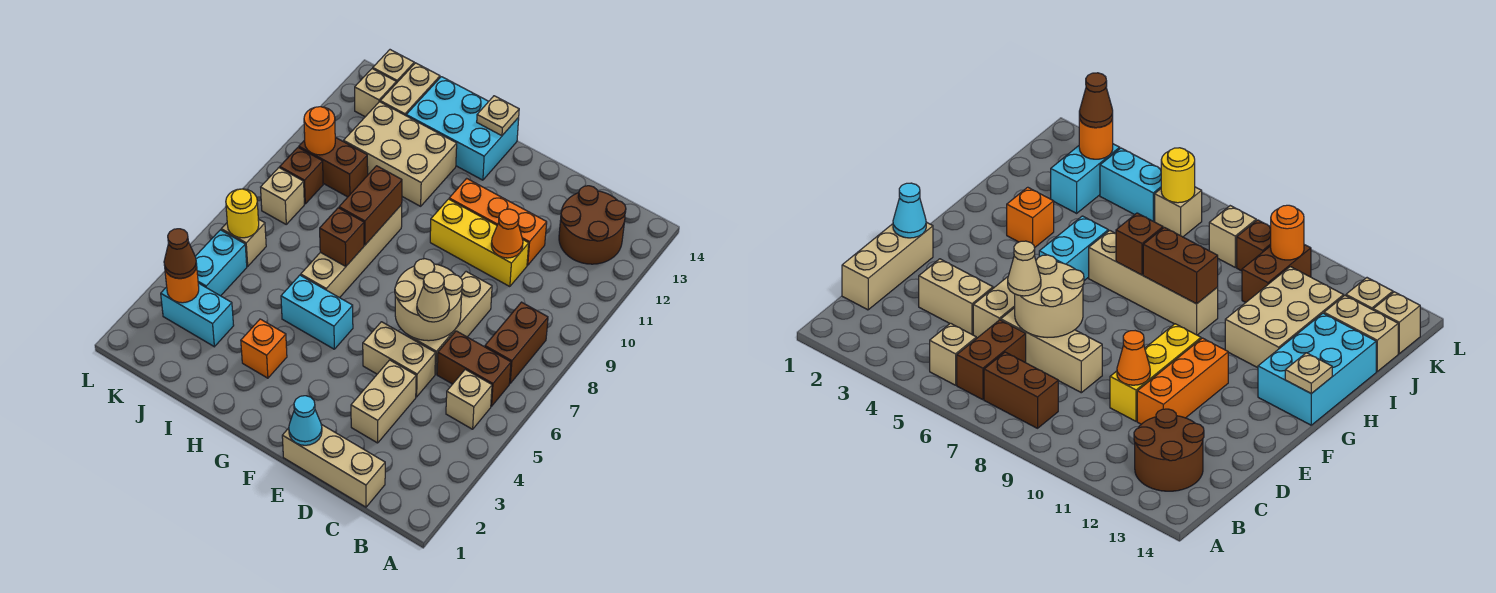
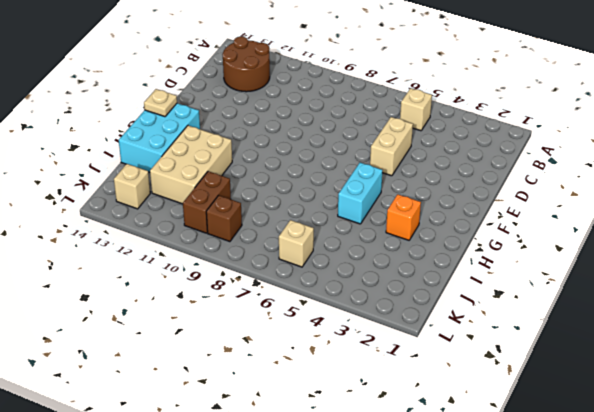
none -> brown brick B6:C6 level 1
none -> brown brick B7:B8 level 1
none -> tan brick C1:E1 level 1
none -> tan brick D3:D4 level 1

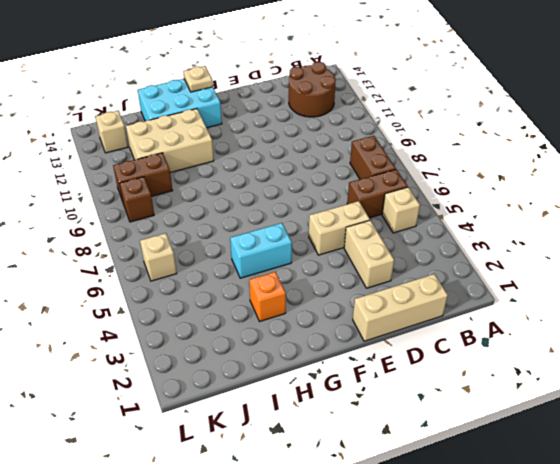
none -> tan brick D6:D8 level 1
none -> yellow brick D10:F10 level 1
none -> orange brick D11:F11 level 1
none -> tan brick H6:H9 level 1

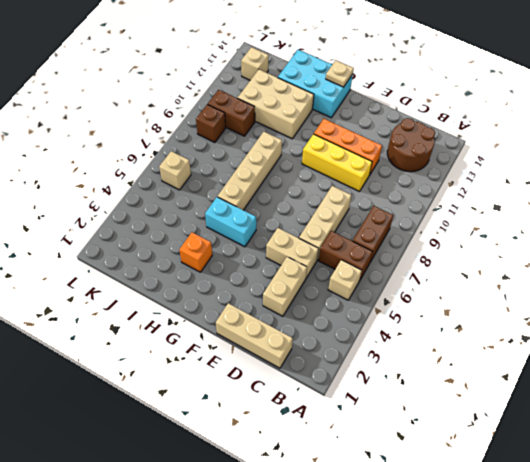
none -> cyan brick J3:K3 level 1
none -> tan brick J13:J14 level 1
none -> cyan brick K4:K5 level 1
none -> tan brick K8 level 1

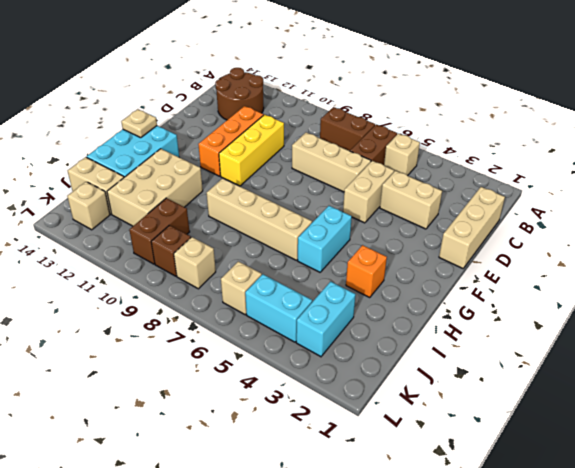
none -> tan brick K14 level 1
none -> tan round brick D6:E7 level 2
none -> orange cone D10 level 2
none -> cyan cone E1 level 2

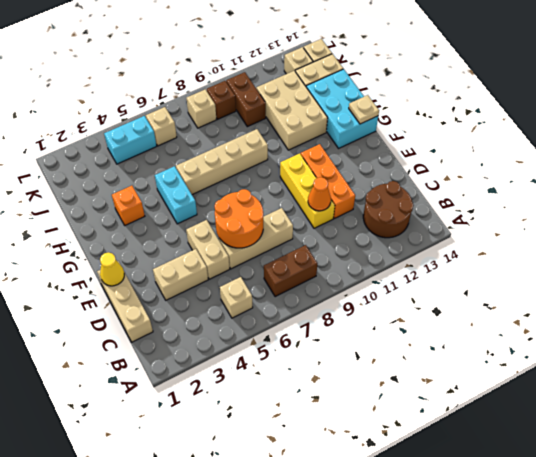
orange round brick D6:E7 level 2 -> tan round brick D6:E7 level 2
yellow cone E1 level 2 -> cyan cone E1 level 2
none -> brown brick B6:C6 level 1
none -> cyan brick J3:K3 level 1
none -> brown brick H7 level 2
none -> brown brick H8:H9 level 2

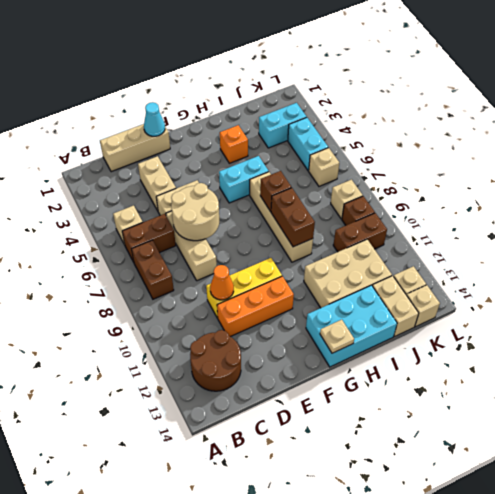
none -> orange round brick K3 level 2
none -> yellow round brick K6 level 2
none -> orange round brick K10 level 2
none -> tan cone D6 level 3

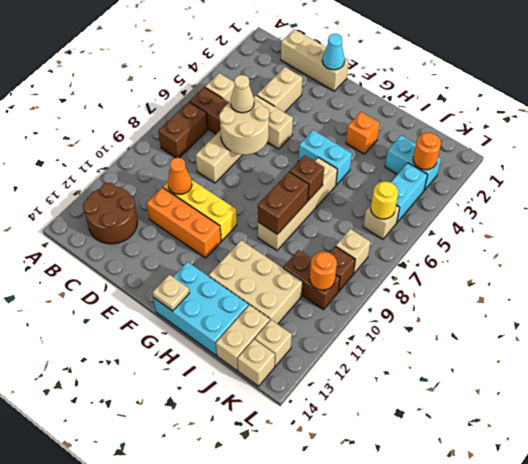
none -> brown cone K3 level 3

